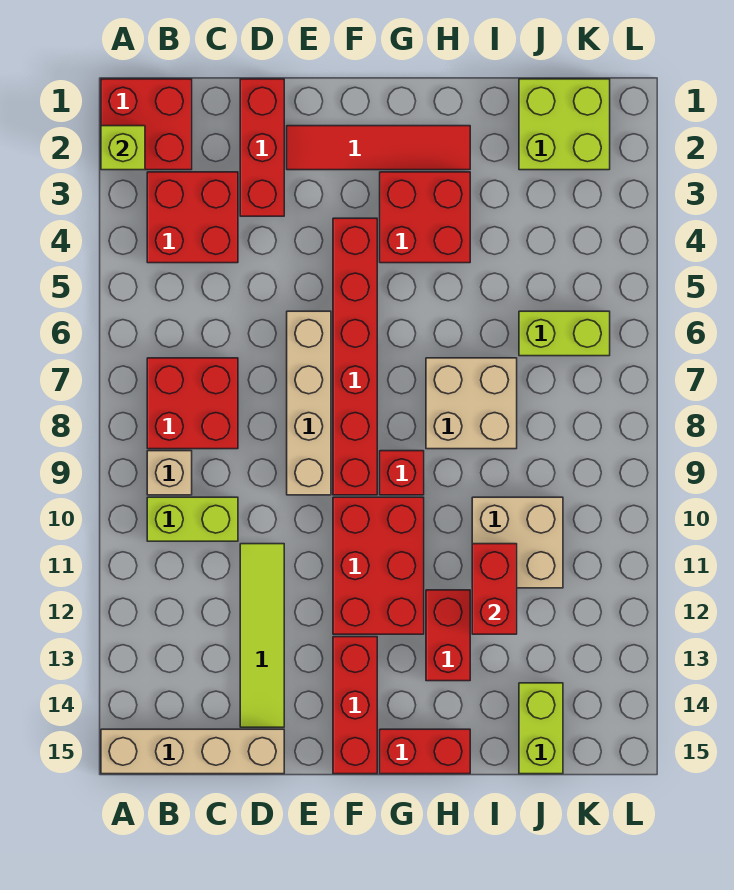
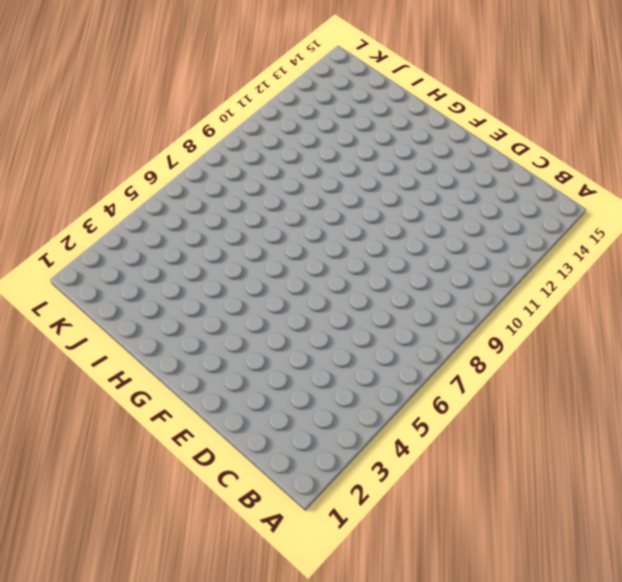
none -> red brick A1:B2 level 1
none -> tan brick A15:D15 level 1
none -> red brick B3:C4 level 1

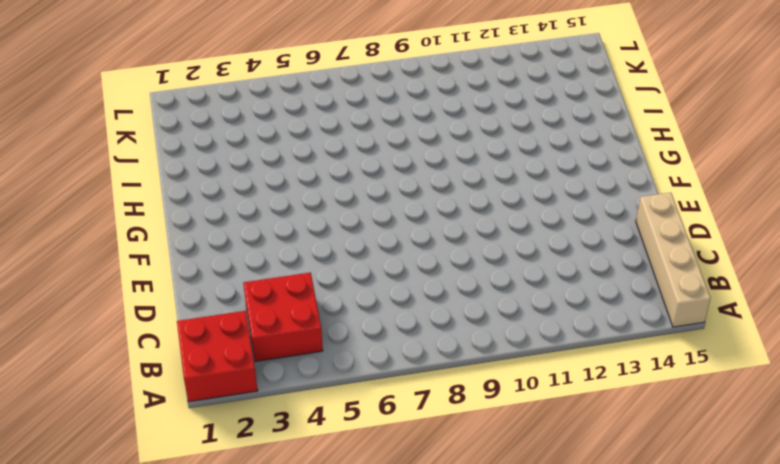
none -> red brick B7:C8 level 1
none -> tan brick B9 level 1
none -> lime brick B10:C10 level 1

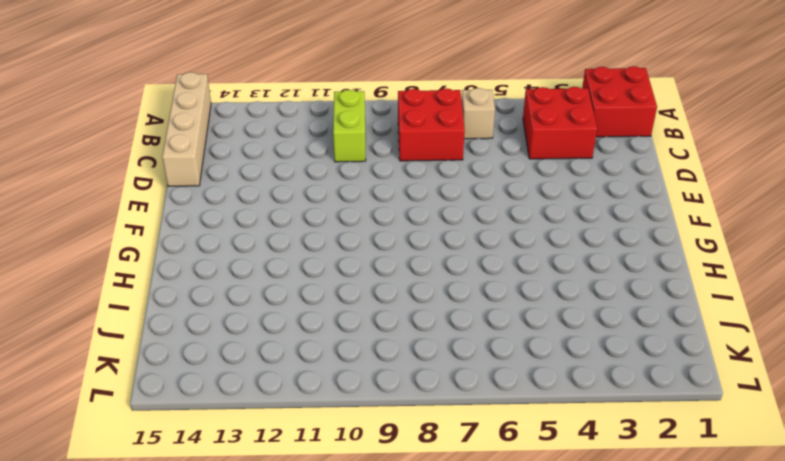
tan brick B6 level 1 -> tan brick B9 level 1
none -> red brick D1:D3 level 1
none -> lime tile D11:D14 level 1
none -> red tile E2:H2 level 1

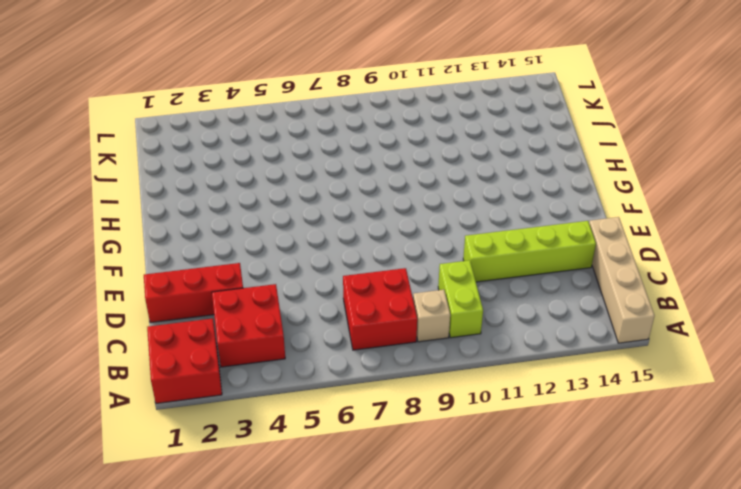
lime brick D11:D14 level 1 -> lime tile D11:D14 level 1
none -> red tile E2:H2 level 1
none -> tan brick E6:E9 level 1
none -> red brick F4:F9 level 1

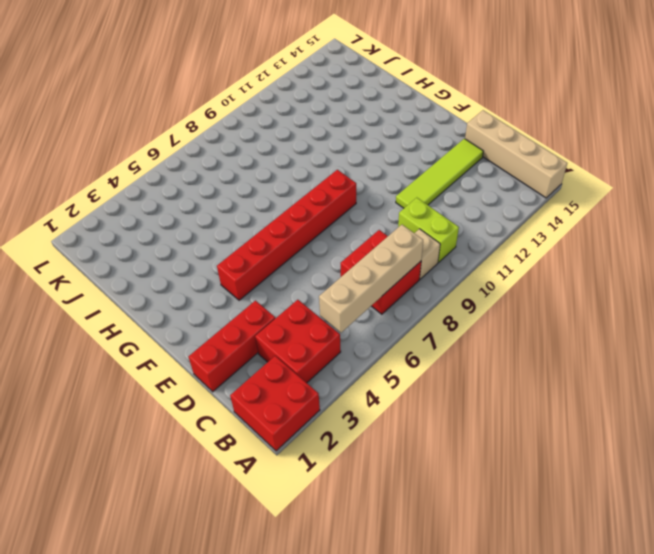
tan brick B5:B8 level 2 -> tan brick E6:E9 level 1
none -> red tile E2:H2 level 1
none -> red brick F10:G12 level 1
none -> red brick F13:F15 level 1

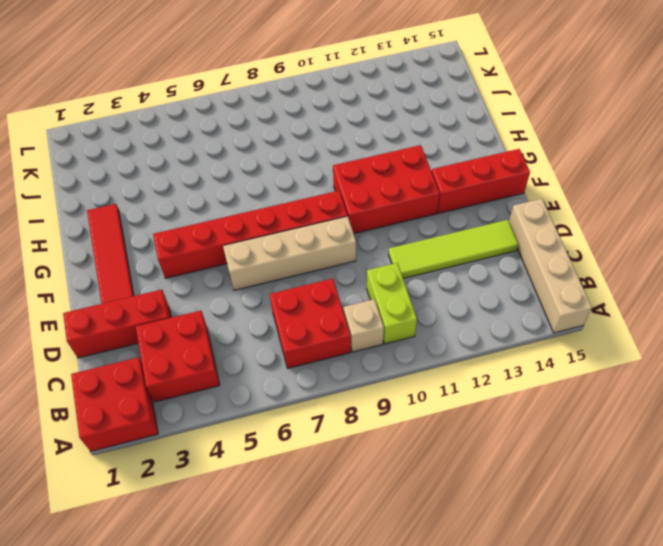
none -> red brick G3:H4 level 1
none -> red brick G9 level 1
none -> red brick G15:H15 level 1

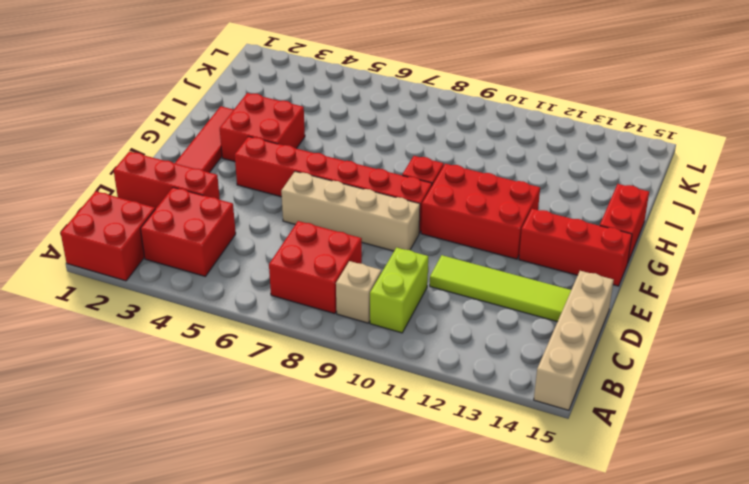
none -> tan brick H7:I8 level 1
none -> red brick H12:H13 level 1
none -> tan brick I10:J11 level 1

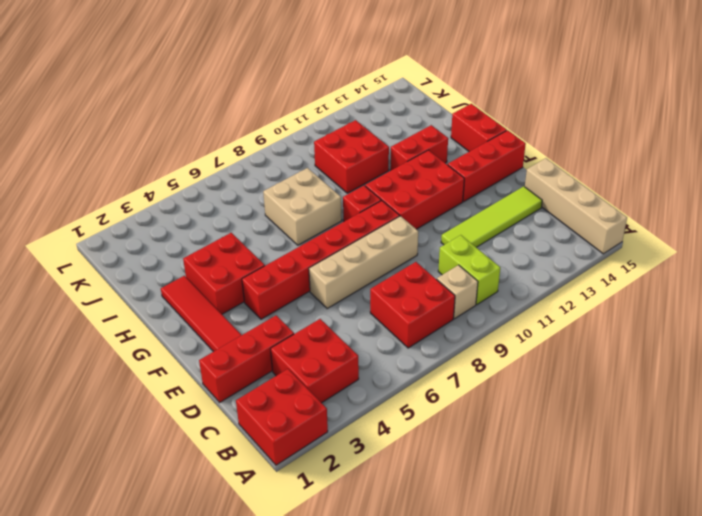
red brick I10:J11 level 1 -> tan brick I10:J11 level 1
none -> lime brick J1:K2 level 1
none -> lime brick J6:K6 level 1
none -> lime brick J14:J15 level 1

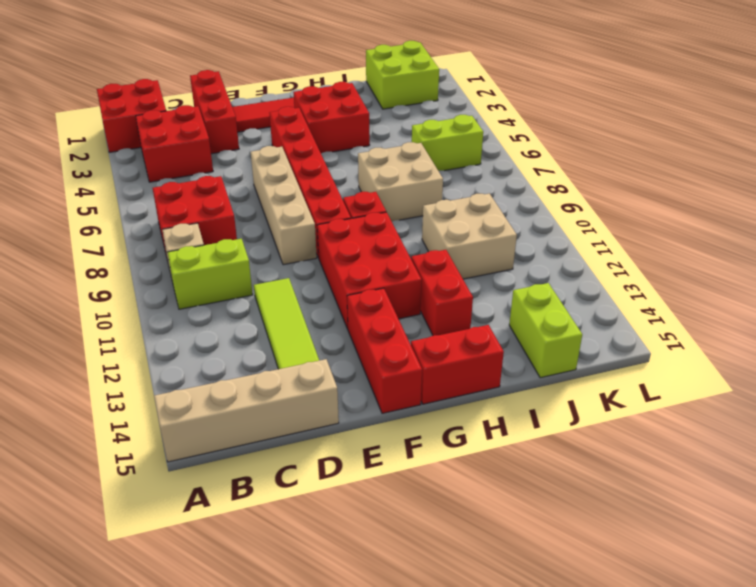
none -> lime brick A2 level 2
none -> red brick I11:I12 level 2

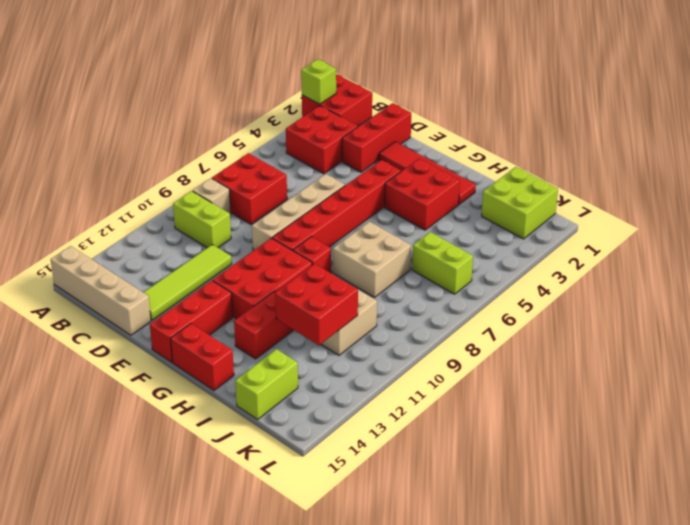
red brick I11:J12 level 2 -> red brick I11:I12 level 2

